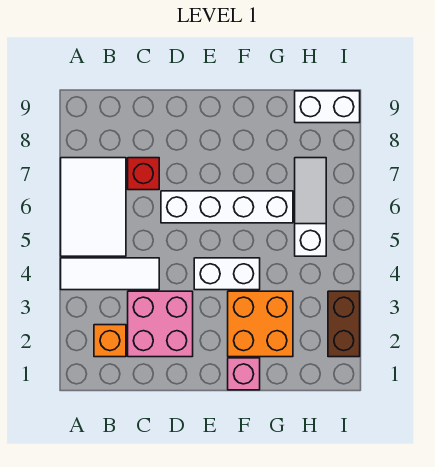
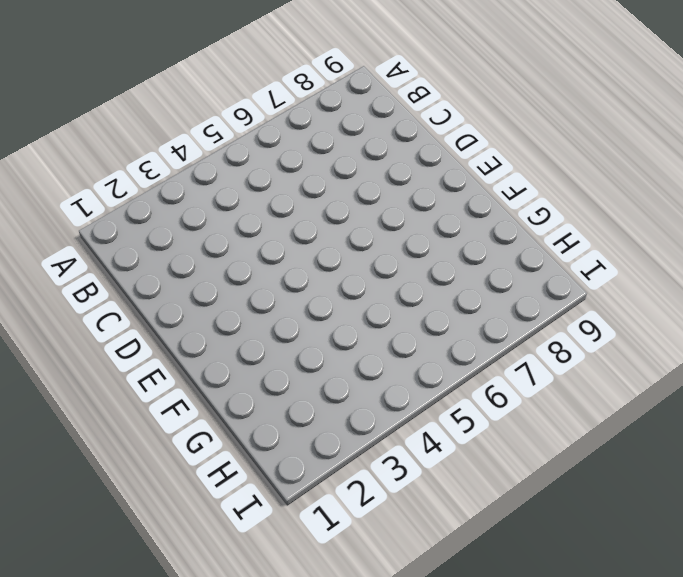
none -> white tile A4:C4 level 1
none -> white tile A5:B7 level 1
none -> orange brick B2 level 1

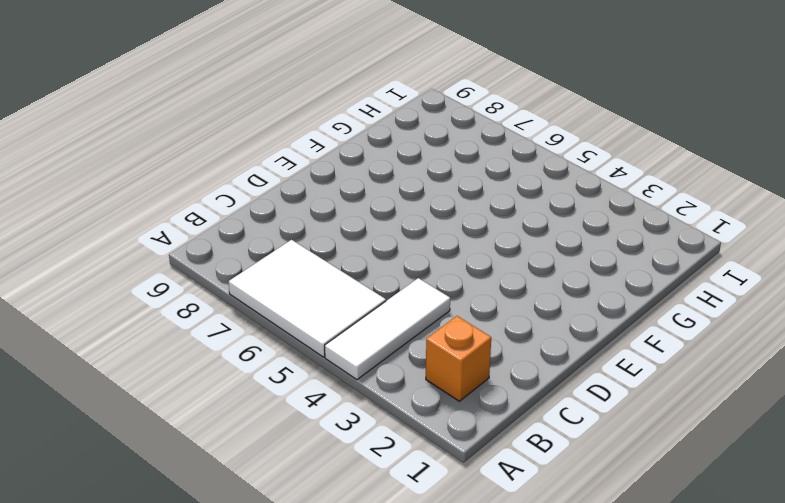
none -> pink brick C2:D3 level 1
none -> red brick C7 level 1
none -> white brick D6:G6 level 1

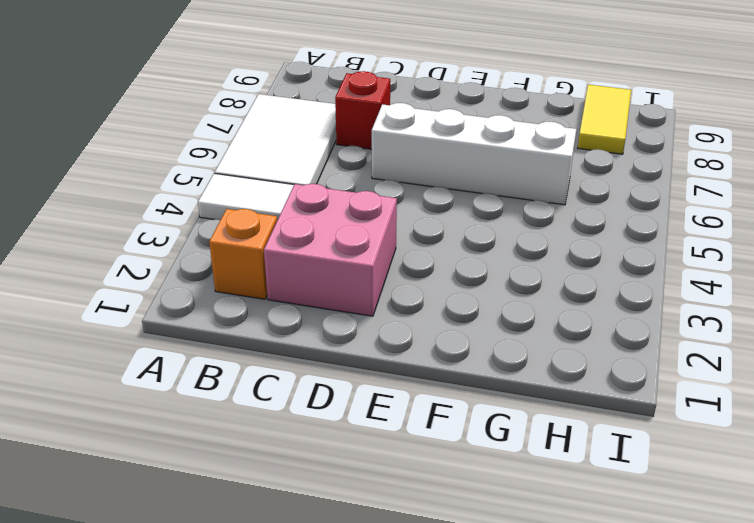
yellow tile H8:H9 level 1 -> white brick H9:I9 level 1
none -> white brick E4:F4 level 1
none -> pink brick F1 level 1
none -> orange brick F2:G3 level 1

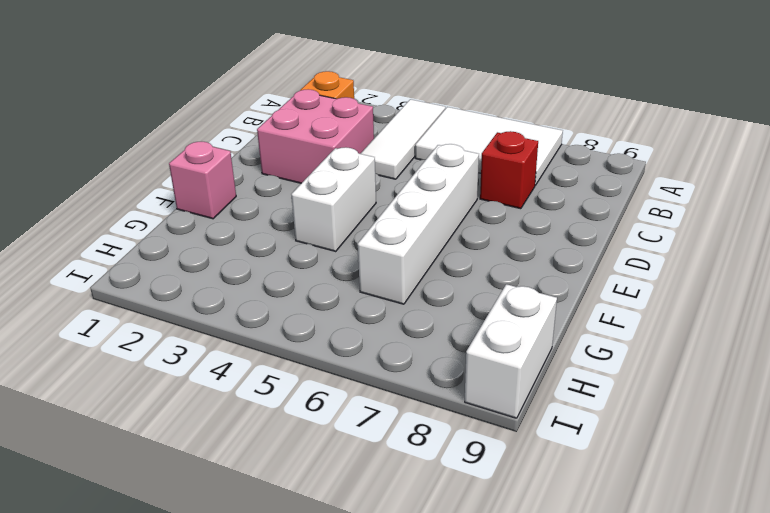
none -> orange brick F2:G3 level 1
none -> white slope H5:H7 level 1 top 5
none -> brown brick I2:I3 level 1

